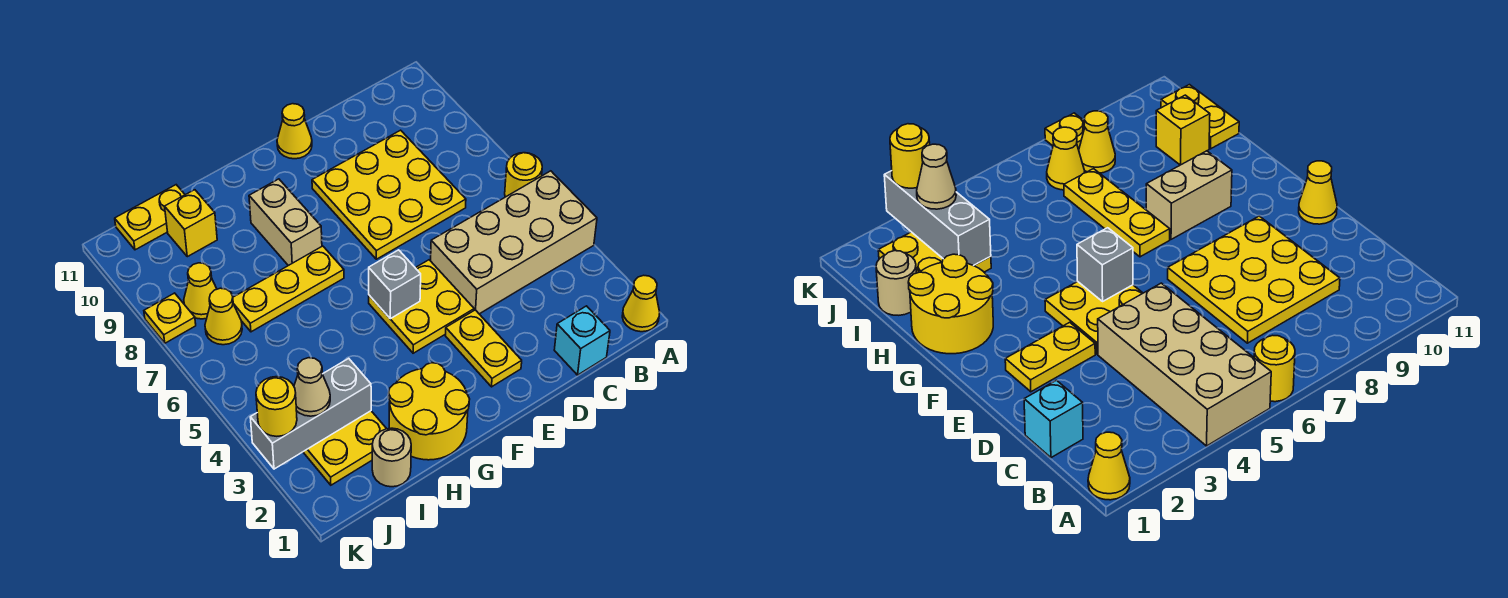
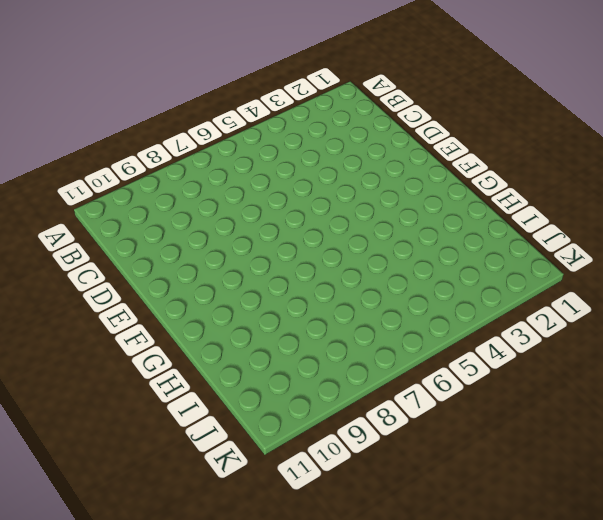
none -> yellow cone A1 level 1
none -> tan brick A4:D5 level 1
none -> yellow round brick A6 level 1

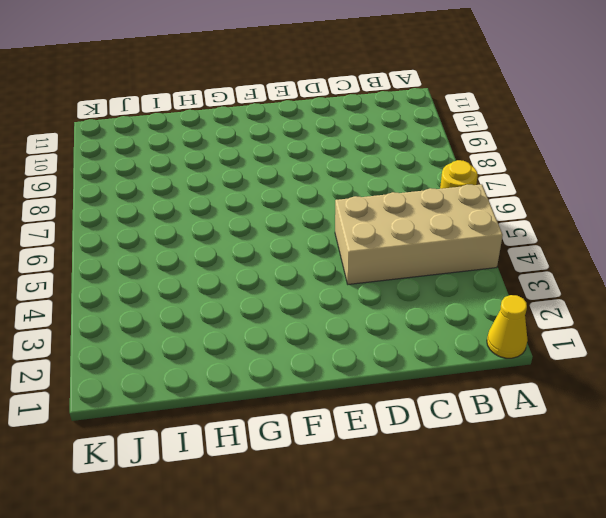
none -> cyan brick C1 level 1
none -> yellow plate C7:E9 level 1
none -> yellow plate E2:E3 level 1

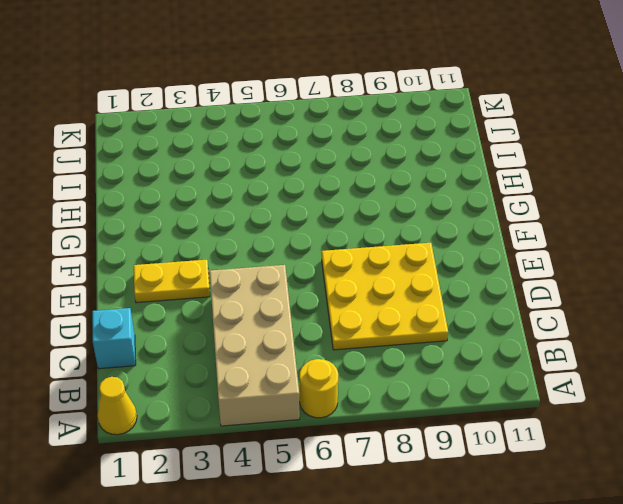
none -> yellow plate E4:F5 level 1
none -> yellow cone E11 level 1
none -> yellow round brick G1:H2 level 1

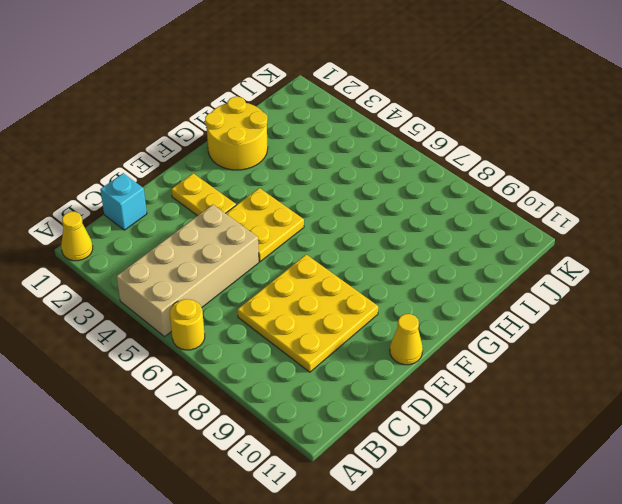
none -> yellow plate G7:I7 level 1
none -> tan brick G8:G9 level 1
none -> tan round brick I1 level 1

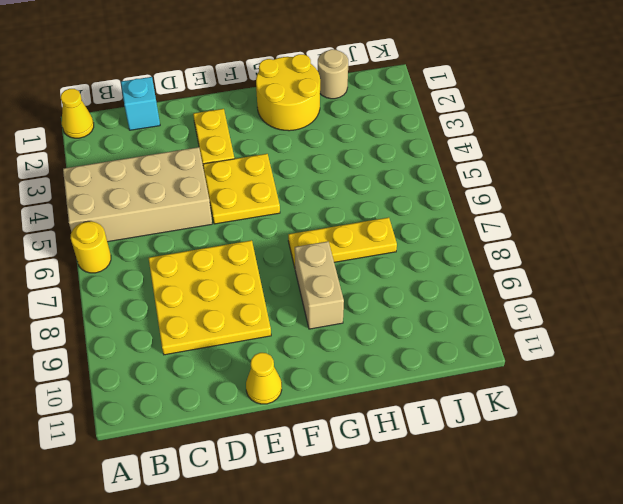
none -> yellow plate I2:J3 level 1
none -> yellow brick I10 level 1
none -> yellow plate I11:J11 level 1

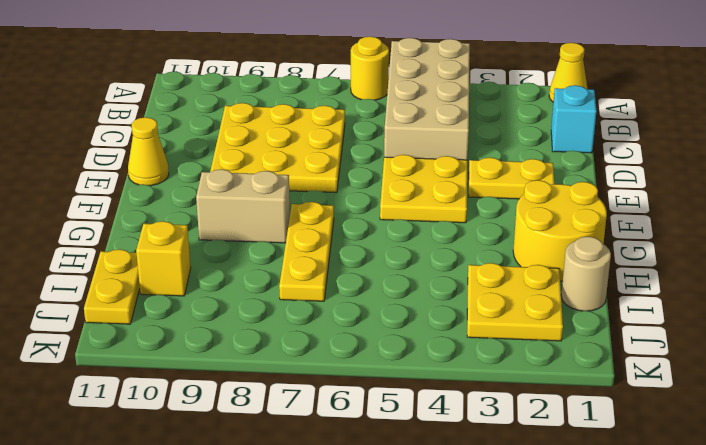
none -> yellow cone J7 level 1
none -> yellow cone J8 level 1
none -> yellow plate K8 level 1

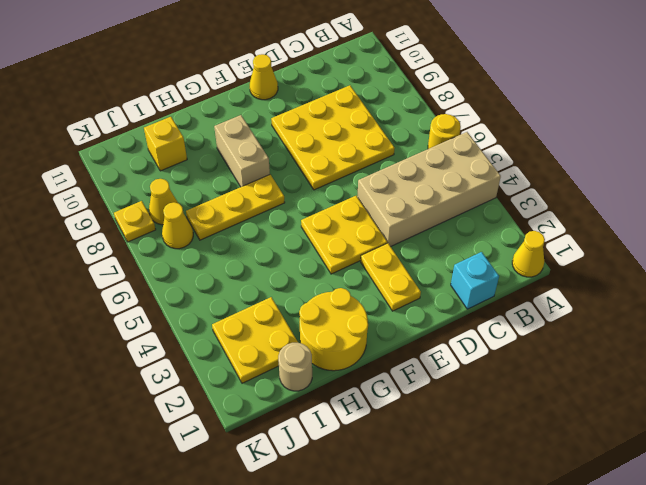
none -> yellow plate I11:J11 level 1
none -> grey brick F5 level 2
none -> grey brick I3:K3 level 2

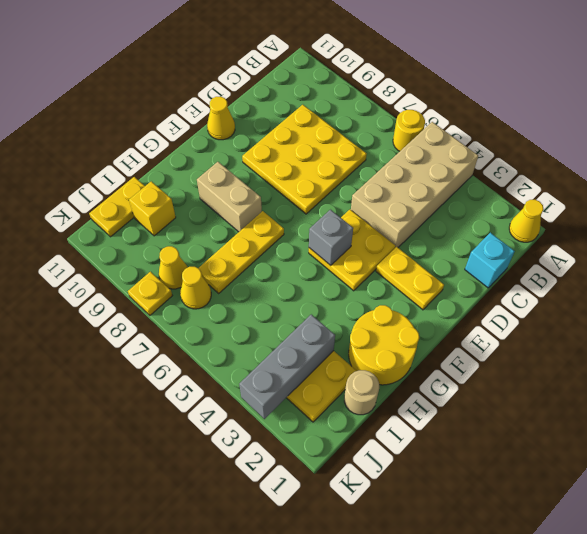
none -> tan cone J3 level 3
none -> yellow round brick K3 level 3

